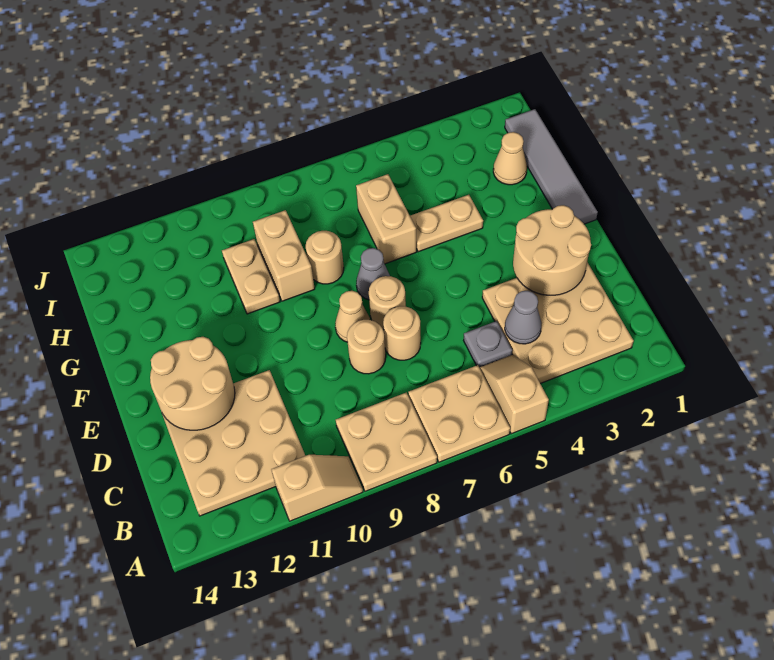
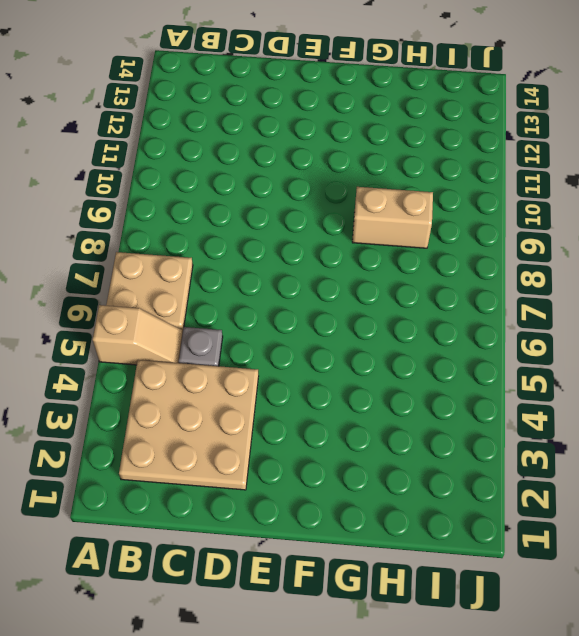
none -> tan plate A8:B9 level 1
none -> tan slope A10:A11 level 1 top 11
none -> tan plate B11:D13 level 1

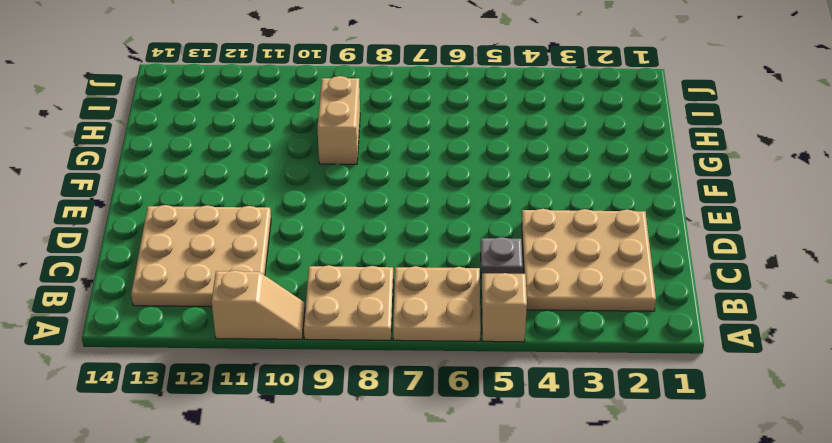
none -> tan round brick D7 level 1
none -> tan round brick D8 level 1
none -> tan round brick E7 level 1

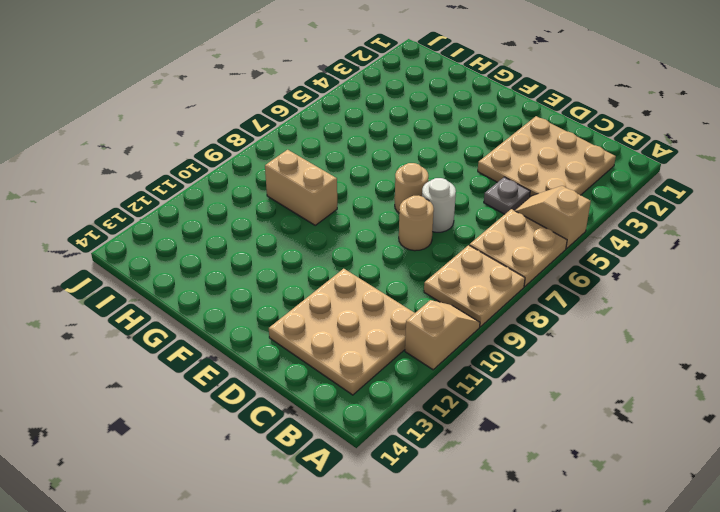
white round brick D7 level 1 -> tan round brick D7 level 1
none -> tan cone E8 level 1
none -> grey tile F1:I1 level 1
none -> grey cone F7 level 1

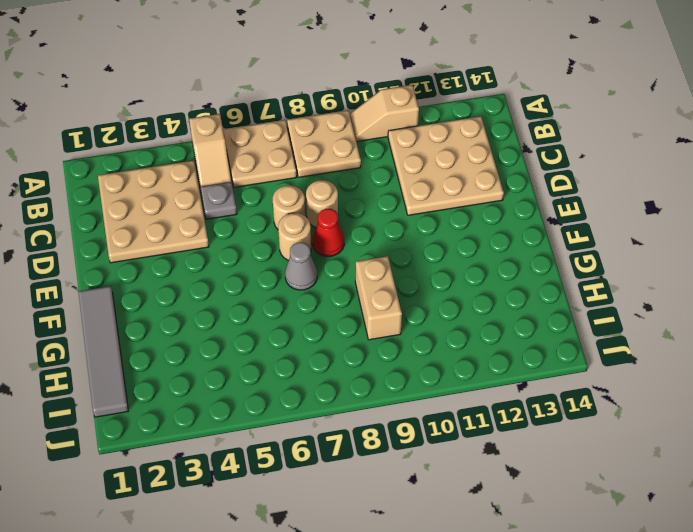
red cone E8 level 1 -> tan cone E8 level 1
none -> tan plate G4:G5 level 1
none -> tan brick G6:H6 level 1
none -> tan round brick G8 level 1

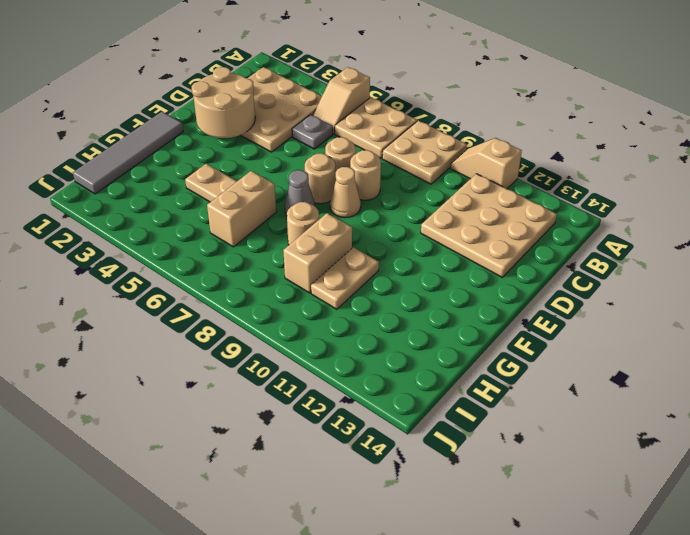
none -> tan cone H2 level 1
none -> grey cone C4 level 2
none -> tan round brick D12:E13 level 2

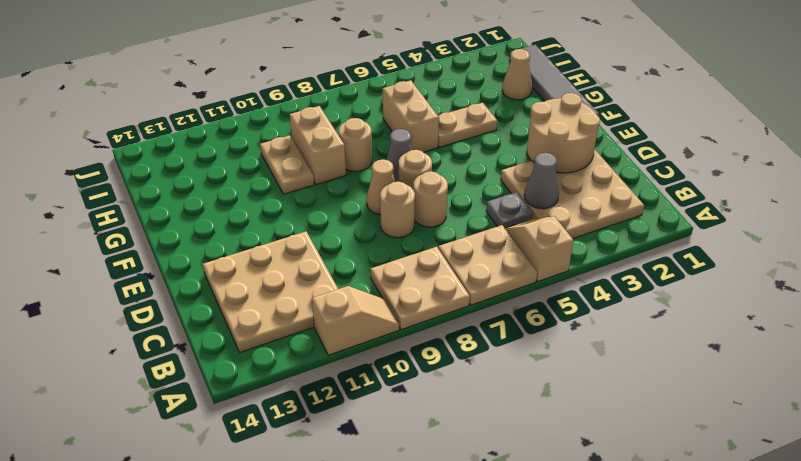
none -> tan round brick D12:E13 level 2

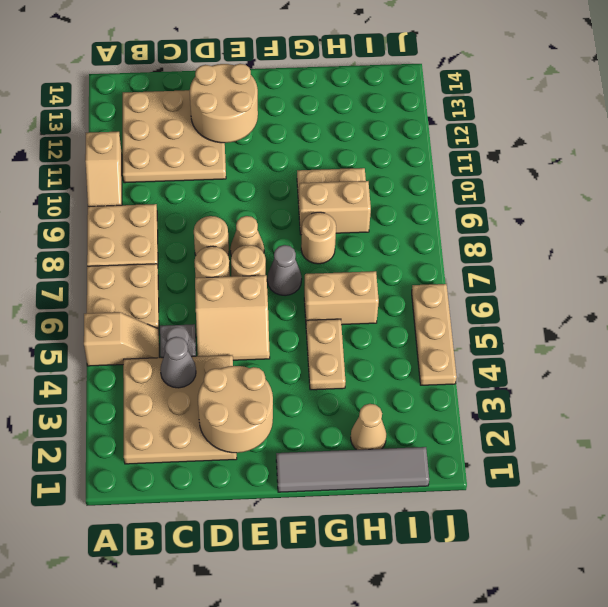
tan slope D5:E6 level 1 top 6 -> none
tan plate J4:J6 level 1 -> none

